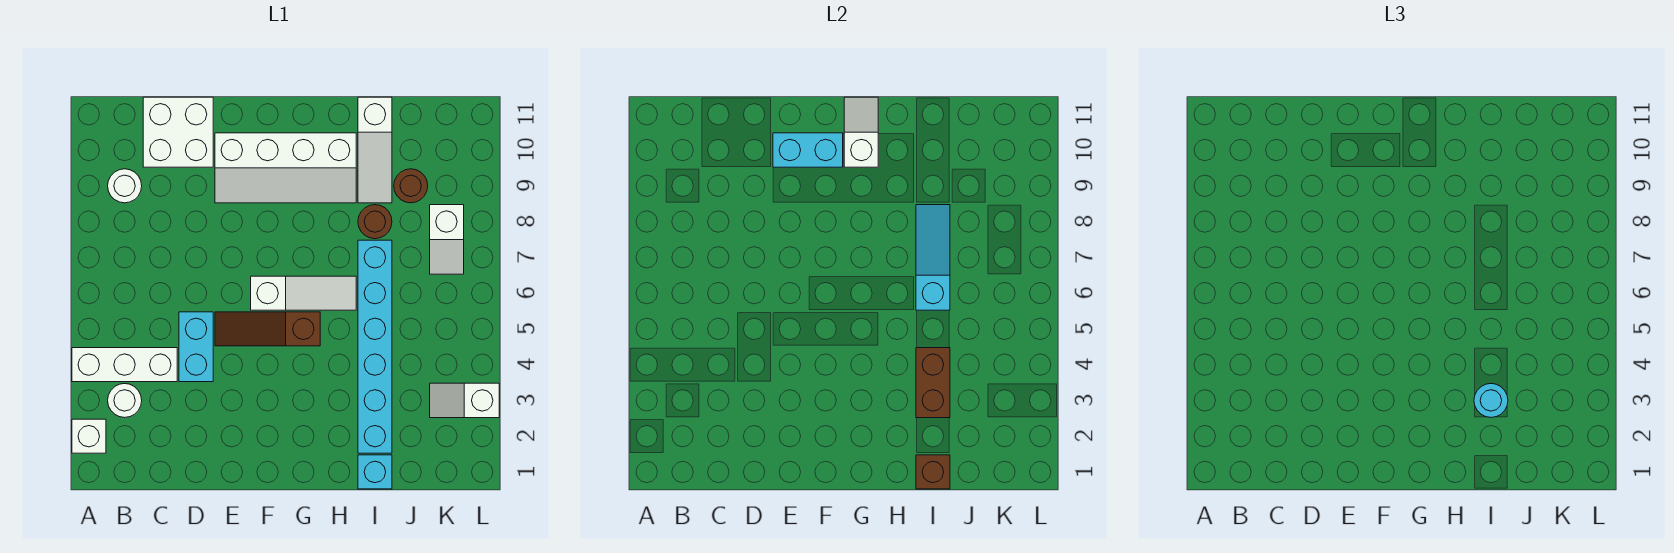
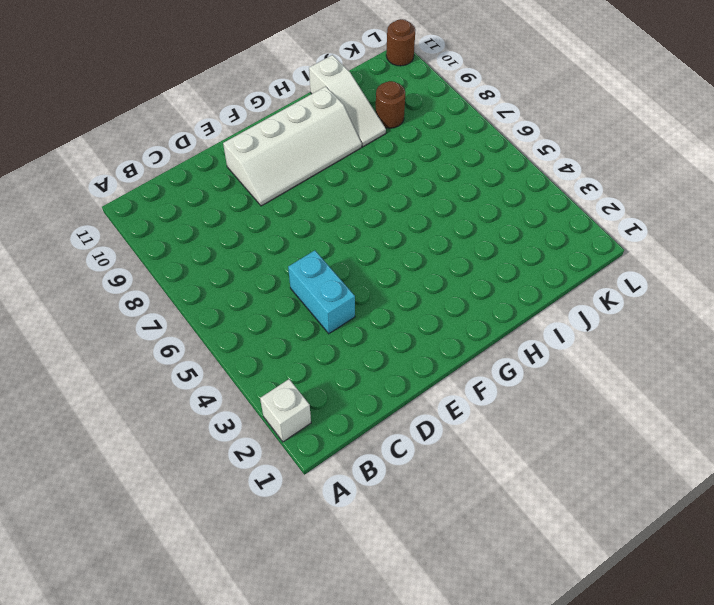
brown round brick L11 level 1 -> brown round brick I8 level 1
none -> white brick A4:C4 level 1
none -> white round brick B3 level 1
none -> white round brick B9 level 1

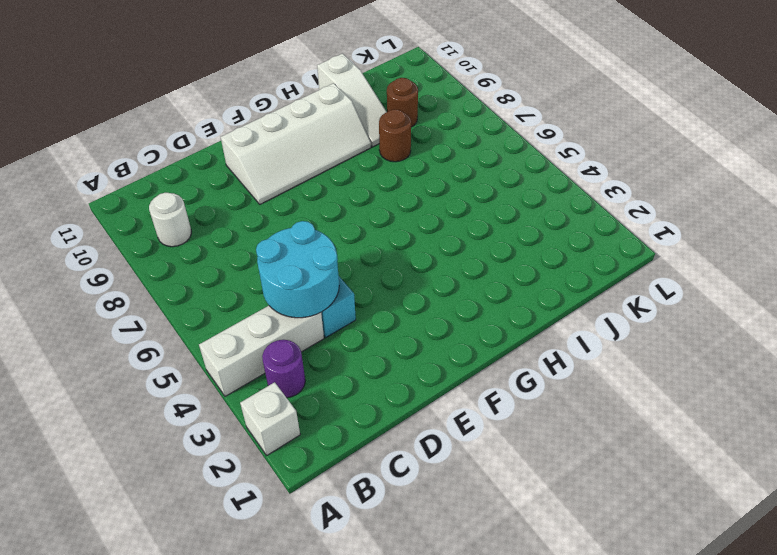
purple round brick B3 level 1 -> white round brick B3 level 1
cyan round brick C4:D5 level 2 -> none
none -> white brick C10:D11 level 1
none -> brown slope E5:G5 level 1 top G
none -> white slope F6:H6 level 1 top F

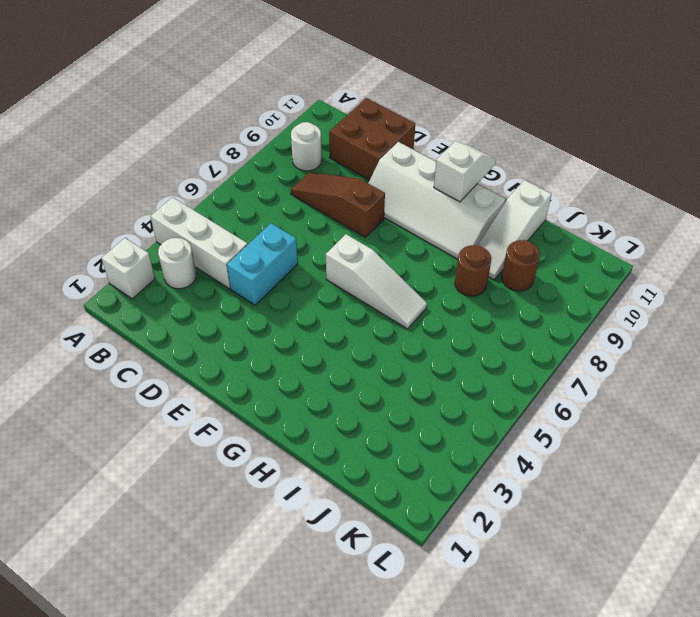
brown slope C8:E8 level 1 top E -> brown slope E5:G5 level 1 top G
brown brick C10:D11 level 1 -> white brick C10:D11 level 1
none -> cyan brick I1 level 1
none -> cyan brick I2:I7 level 1
none -> white slope K3:L3 level 1 top L

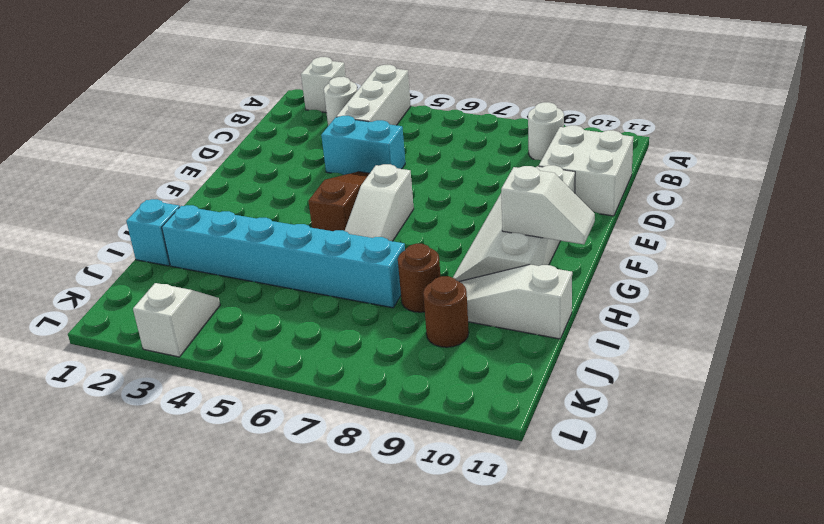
none -> white slope K7:K8 level 1 top 8
none -> cyan brick E10:F10 level 2
none -> brown brick I1 level 2

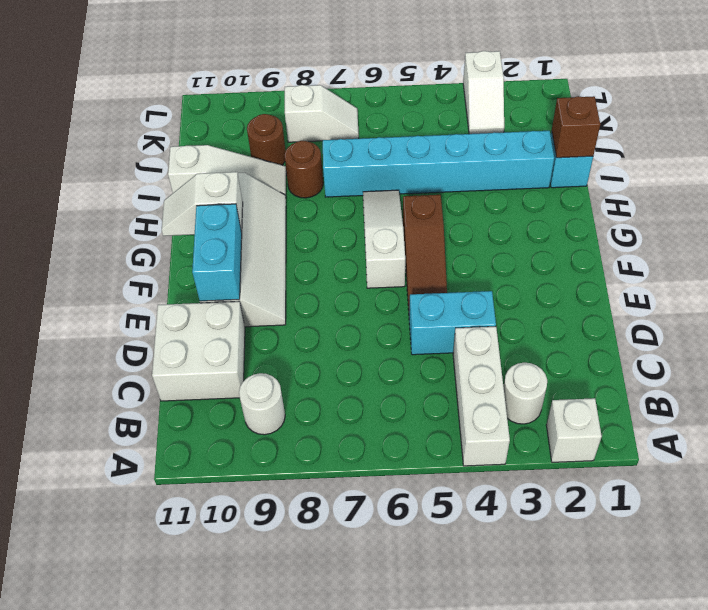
none -> brown brick I3:I4 level 2
none -> cyan slope I6:I8 level 2 top 6
none -> cyan round brick I3 level 3

